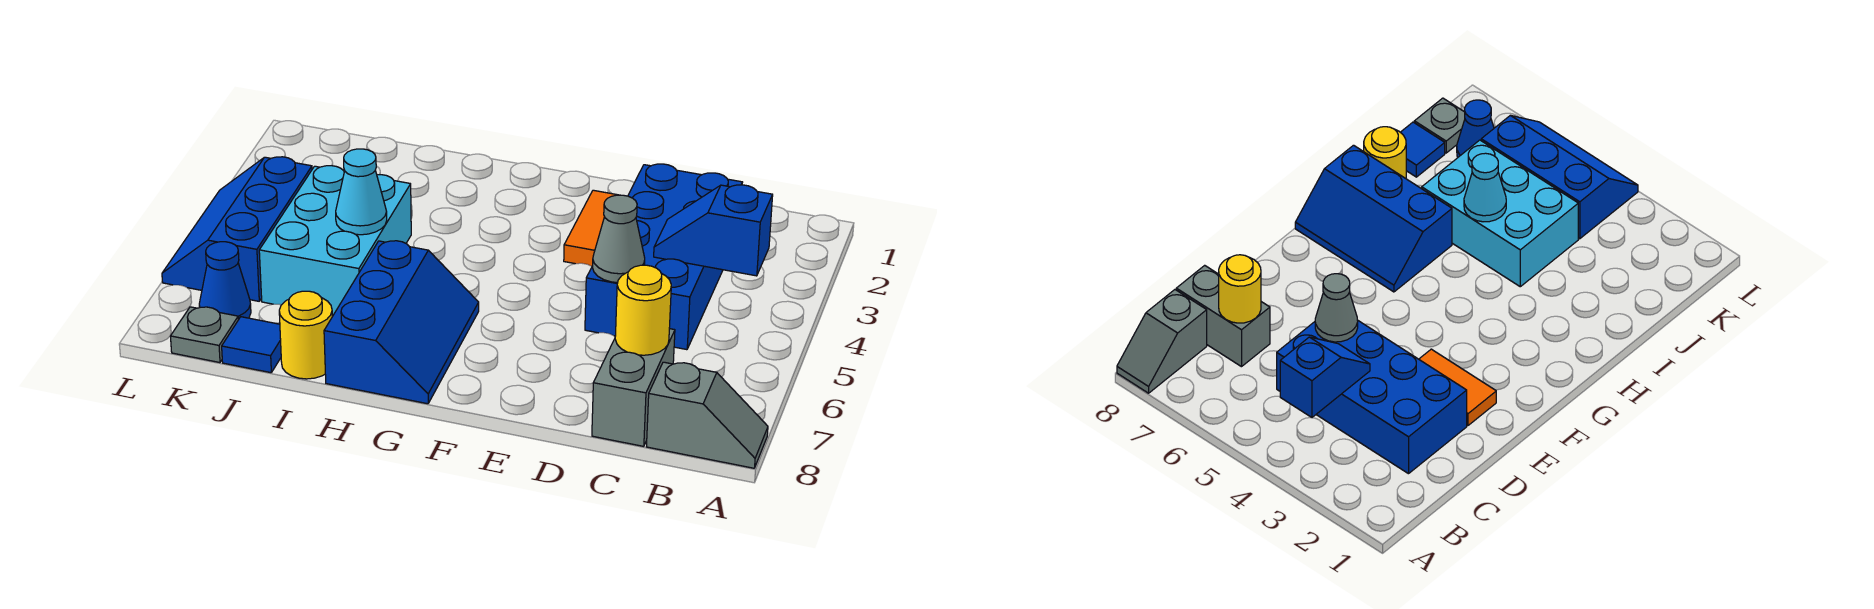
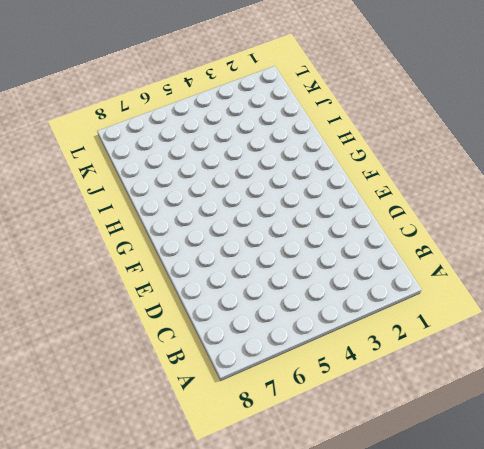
none -> grey slope A8:B8 level 1 top B
none -> blue brick C2:D5 level 1
none -> grey brick C7:C8 level 1

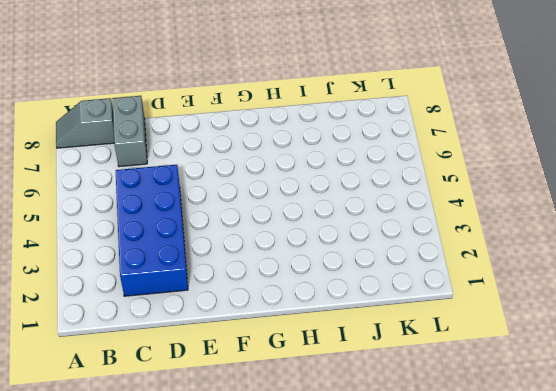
none -> orange tile E2:E3 level 1
none -> blue slope G6:H8 level 1 top H
none -> cyan brick I4:J6 level 1

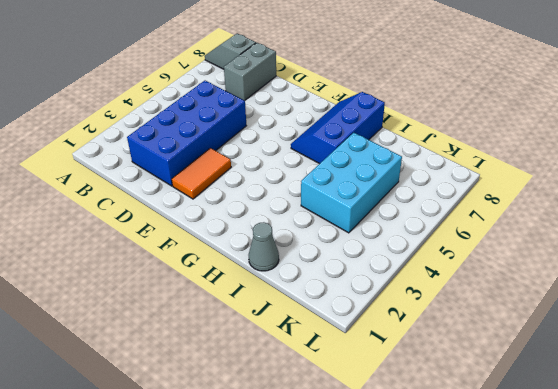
grey cone I1 level 1 -> grey cone D5 level 2
none -> yellow round brick I8 level 1
none -> blue tile J8 level 1
none -> blue slope K4:L6 level 1 top K

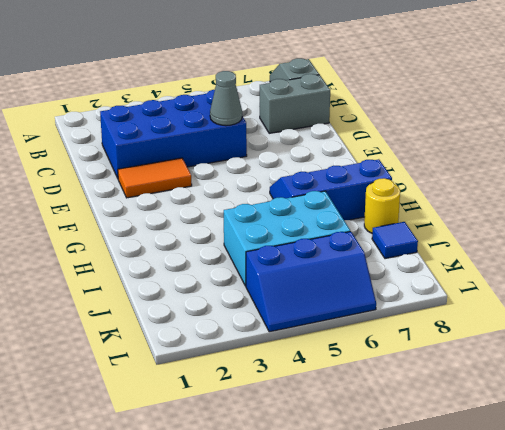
none -> blue cone K7 level 1
none -> grey plate K8 level 1
none -> blue slope B4:C4 level 2 top B

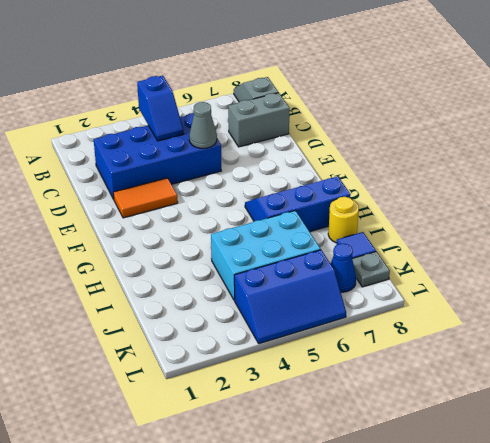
none -> yellow round brick C7 level 2
none -> cyan cone I5 level 2

